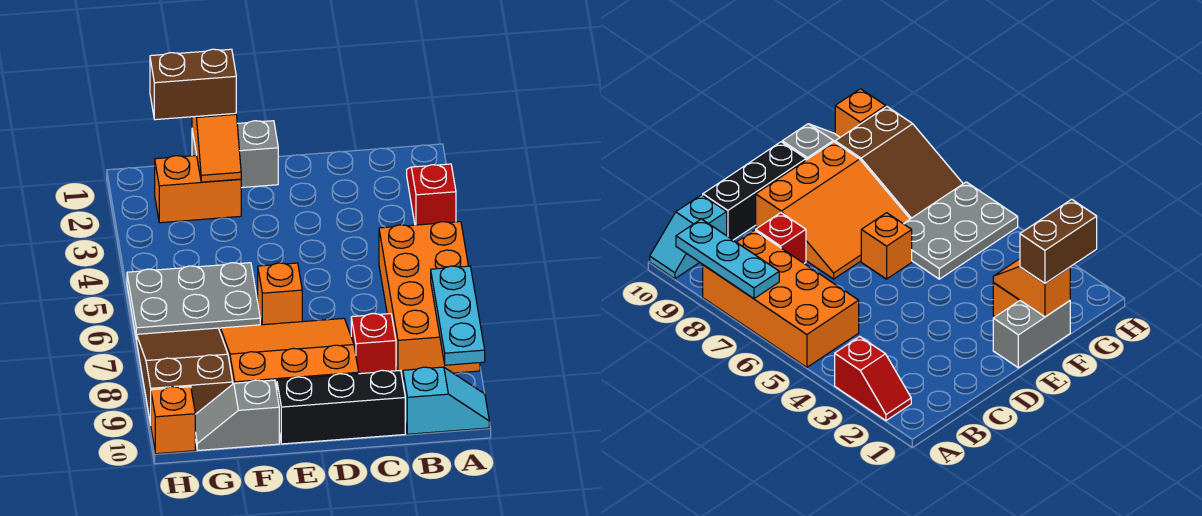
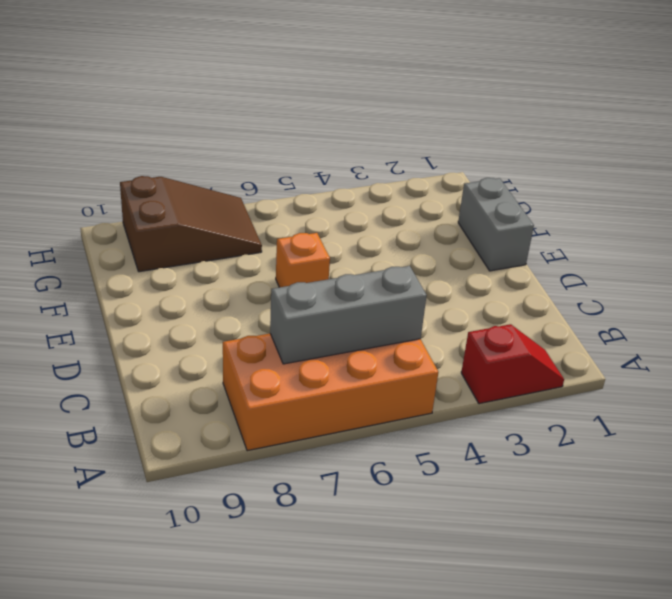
grey brick B5:B7 level 2 -> none
none -> cyan slope A10:B10 level 1 top B
none -> red brick C8 level 1
none -> black brick C10:E10 level 1

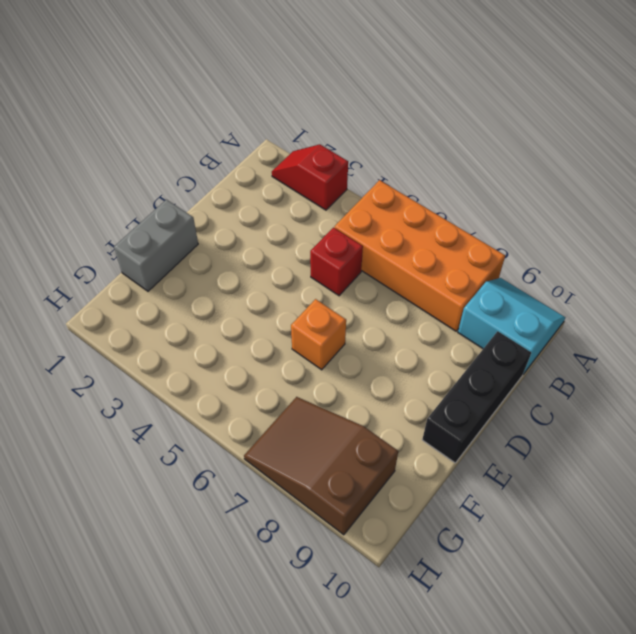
cyan slope A9:B10 level 1 top B -> cyan slope A10:B10 level 1 top B
red brick C5 level 1 -> red brick C8 level 1
none -> orange slope D7:F9 level 1 top 9
none -> orange brick F2:G2 level 1
none -> grey plate F5:H6 level 1

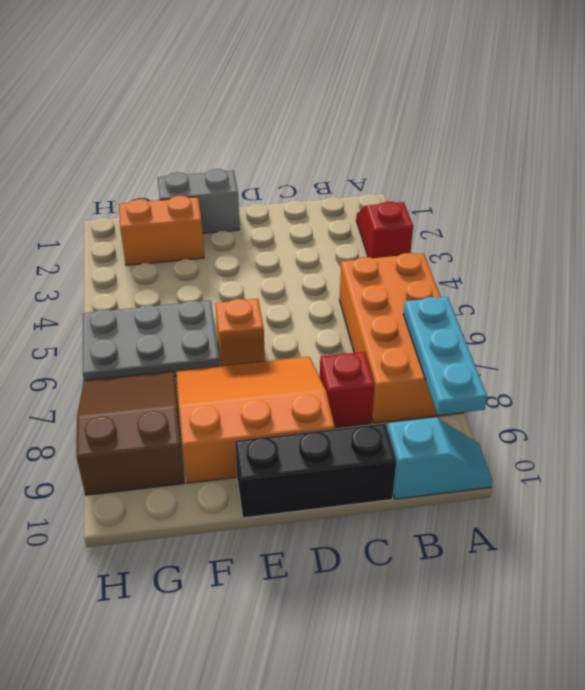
none -> grey slope F10:G10 level 1 top F
none -> orange brick H10 level 1
none -> orange slope F1:F2 level 2 top 1

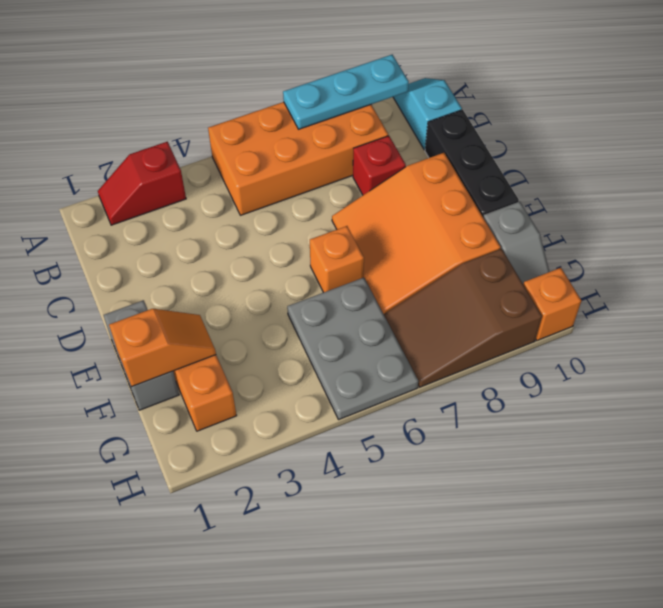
none -> brown brick F1:G1 level 3

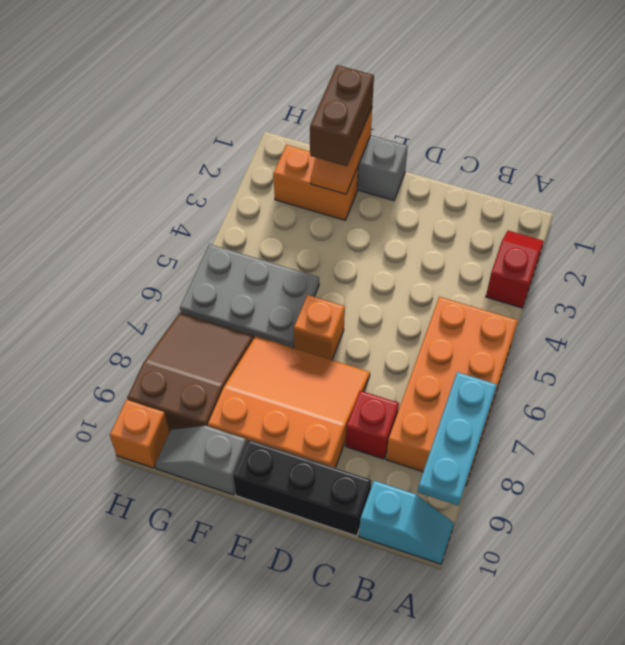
brown brick F1:F2 level 3 -> brown brick F1:G1 level 3

